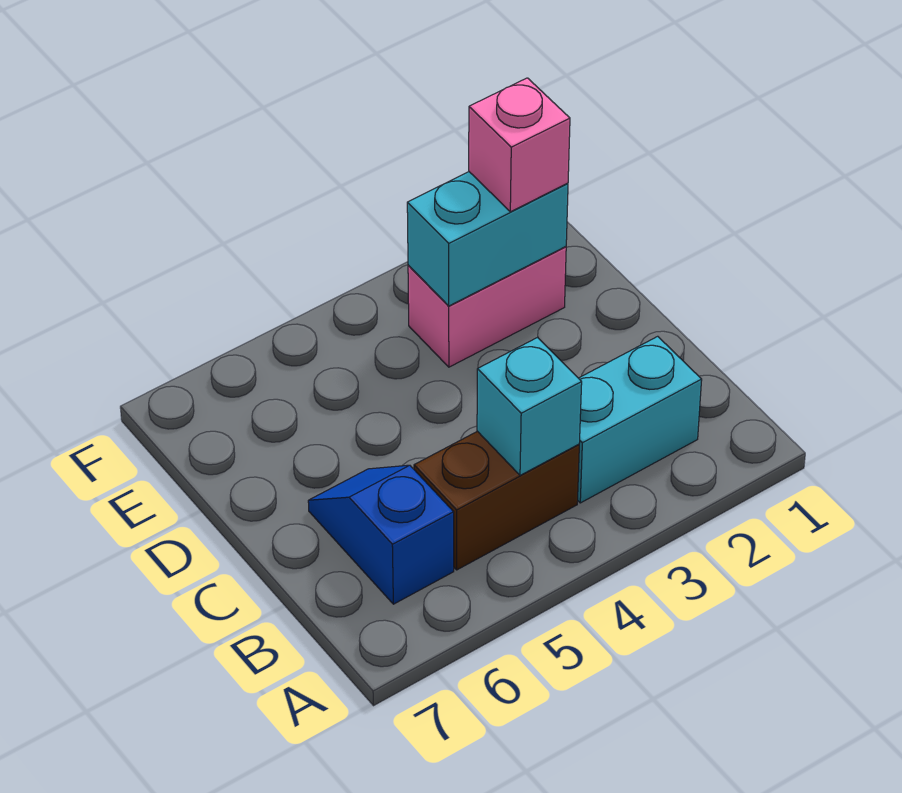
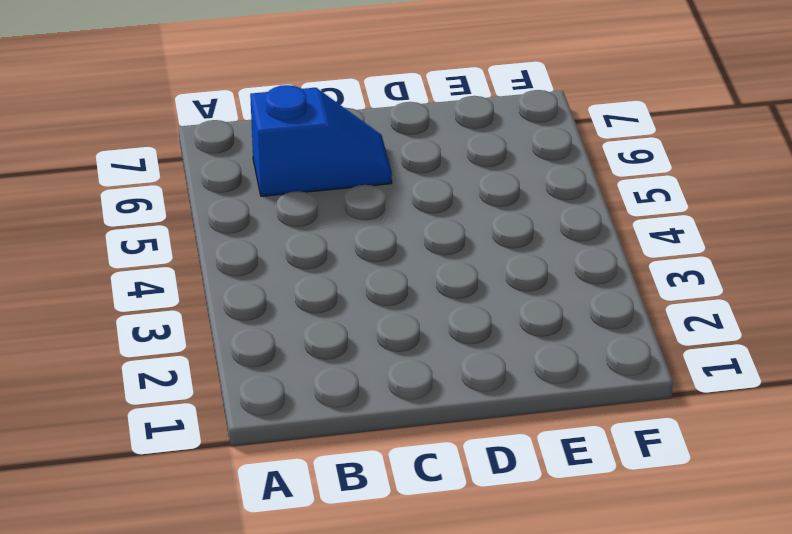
none -> cyan brick B2:B3 level 1
none -> brown brick B4:B5 level 1

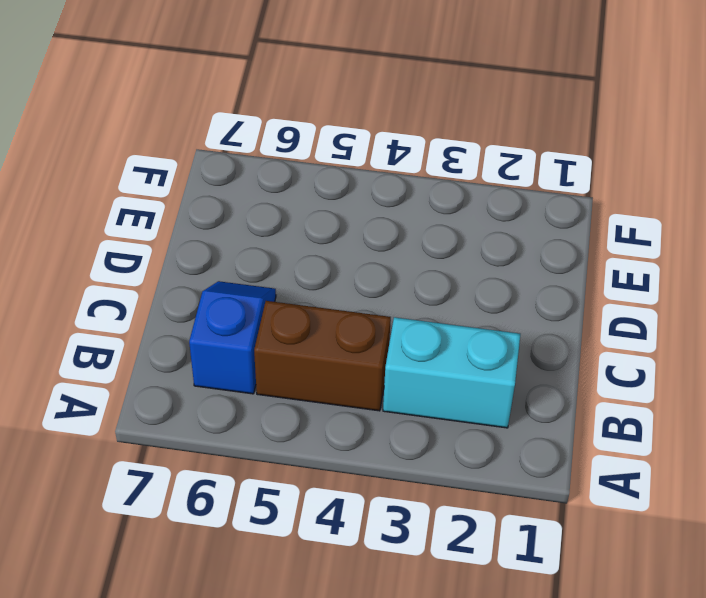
none -> pink brick E2:E3 level 1
none -> cyan brick B4 level 2

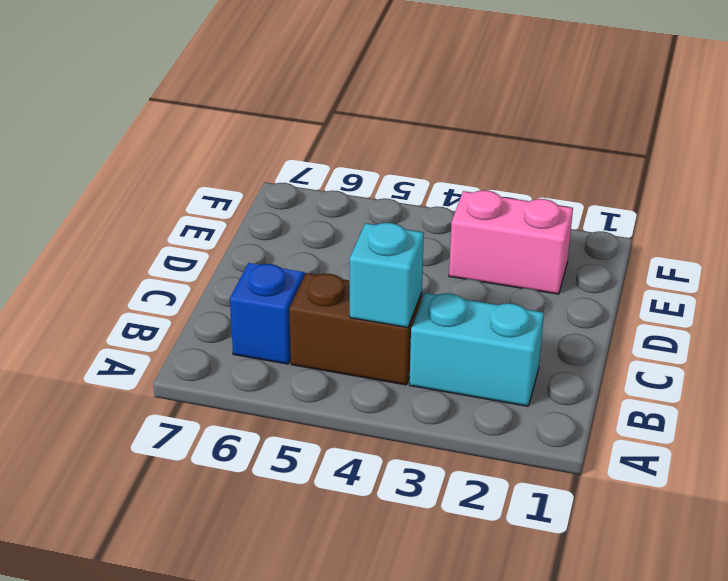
none -> cyan brick E2:E3 level 2
none -> pink brick E2 level 3

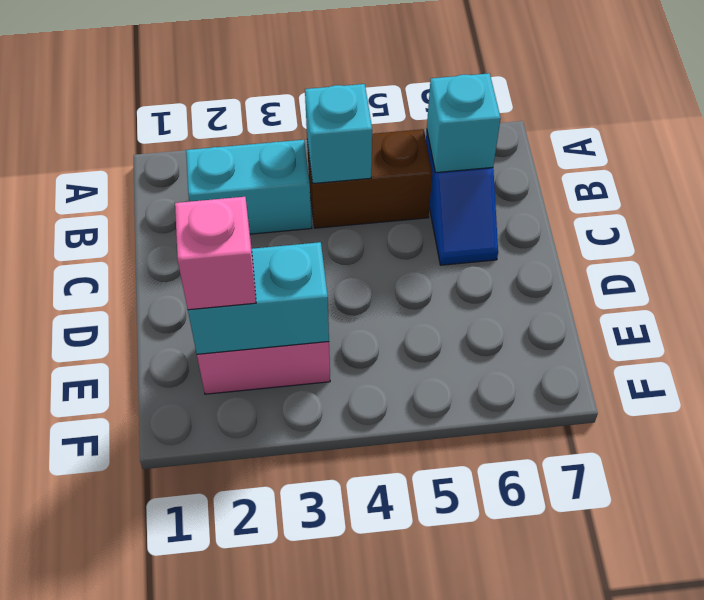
cyan brick B6 level 2 -> none

